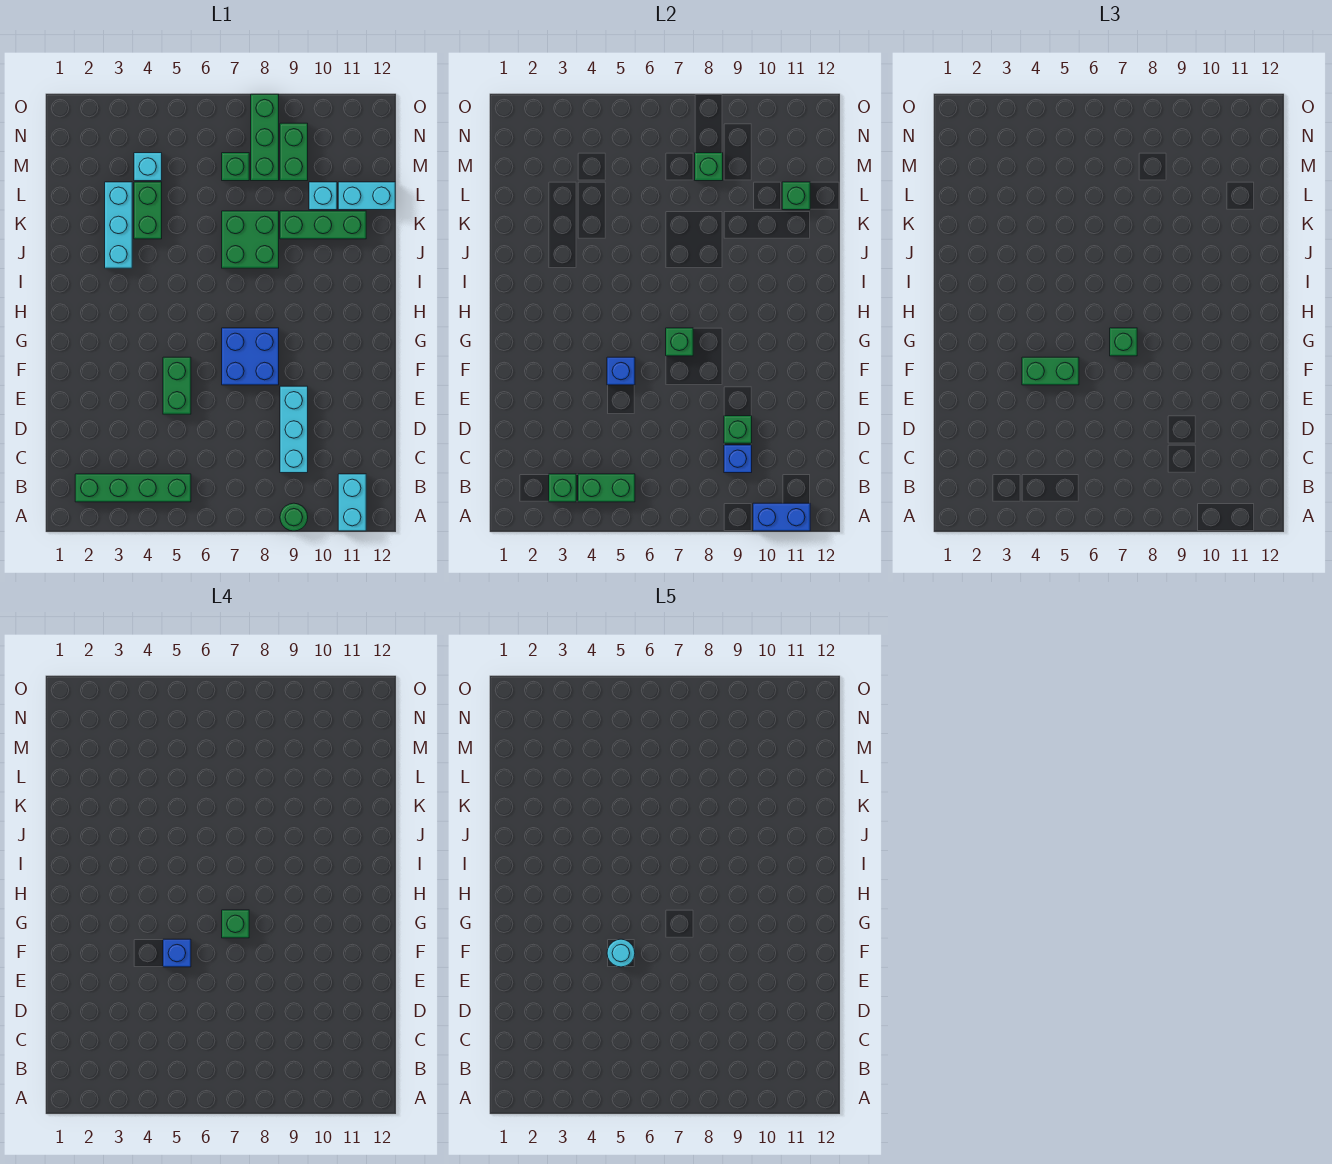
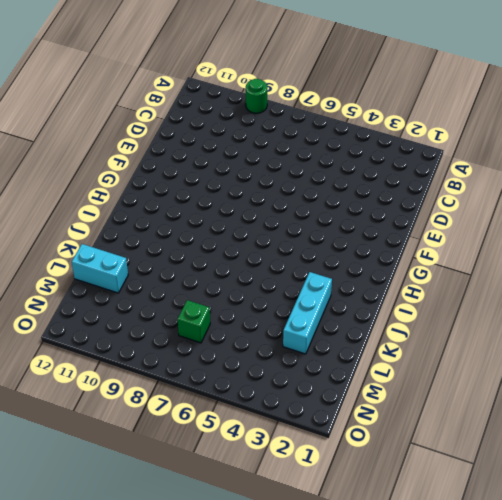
none -> cyan brick A11:B11 level 1
none -> green brick B2:B5 level 1
none -> cyan brick C9:E9 level 1
none -> green brick E5:F5 level 1

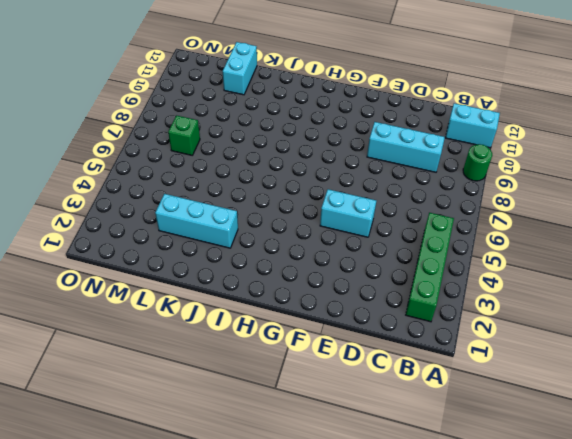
cyan brick E5:F5 level 1 -> green brick E5:F5 level 1
none -> blue brick F7:G8 level 1
none -> green brick J7:K8 level 1
none -> green brick K4:L4 level 1
none -> green brick K9:K11 level 1

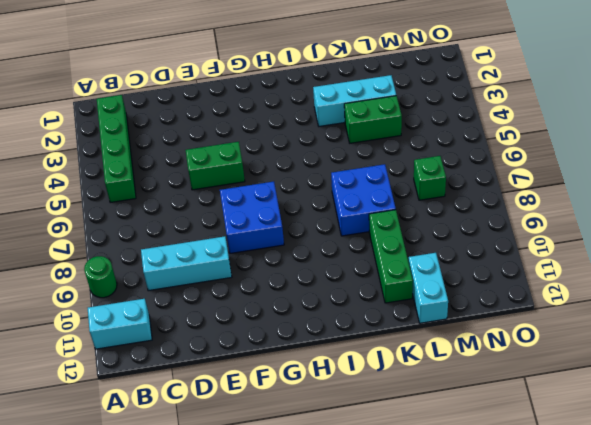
blue brick J7:K8 level 1 -> green brick J7:K8 level 1
none -> cyan brick L10 level 1
none -> cyan brick M4 level 1
none -> green brick M8:O8 level 1
none -> green brick M9:N9 level 1

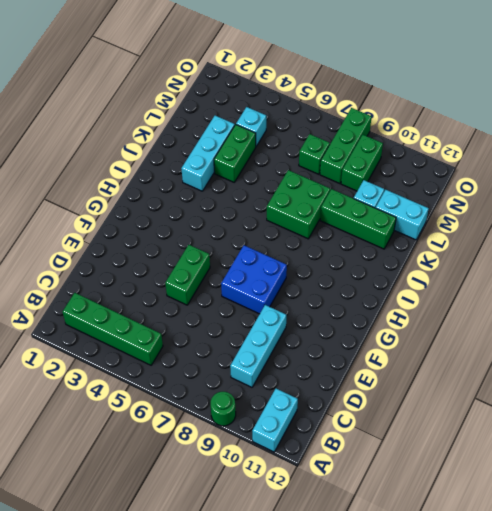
none -> blue brick A10:A11 level 2
none -> green brick B3 level 2
none -> green brick B4:B5 level 2
none -> blue brick C9 level 2

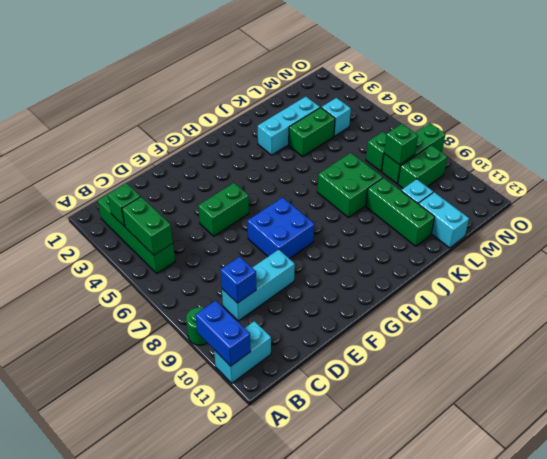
none -> green brick D9 level 2
none -> blue brick F5 level 2
none -> green brick G7 level 2
none -> green brick L11 level 2

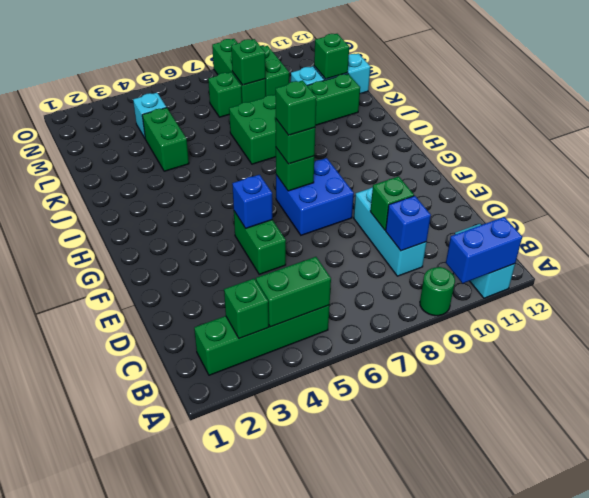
none -> cyan brick J3:L3 level 1
none -> green brick F4:F5 level 3
none -> blue brick F5 level 4
none -> cyan round brick F5 level 5

